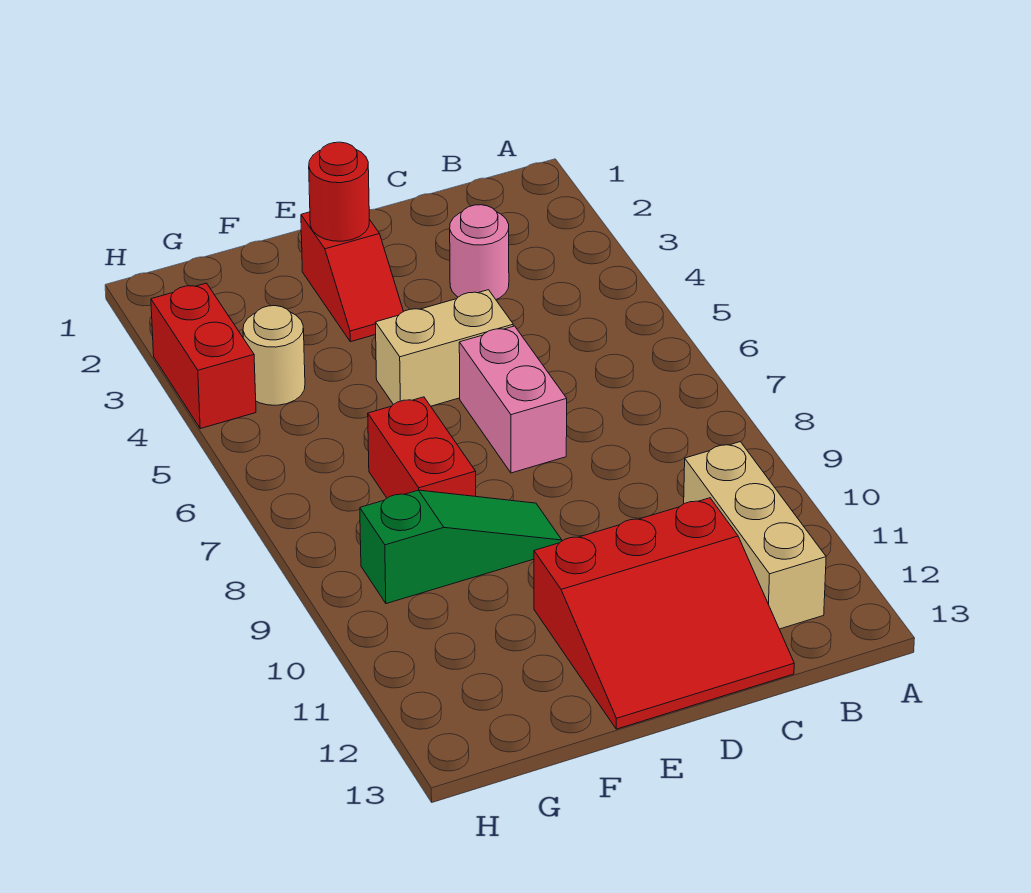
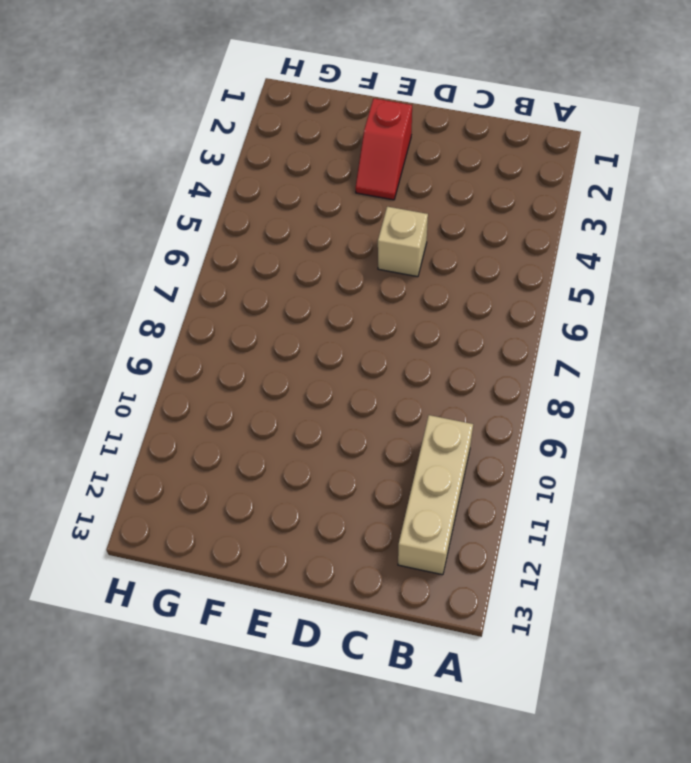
tan brick D5 level 1 -> tan brick D5:E5 level 1
none -> pink round brick C3 level 1
none -> red slope C11:E13 level 1 top 11

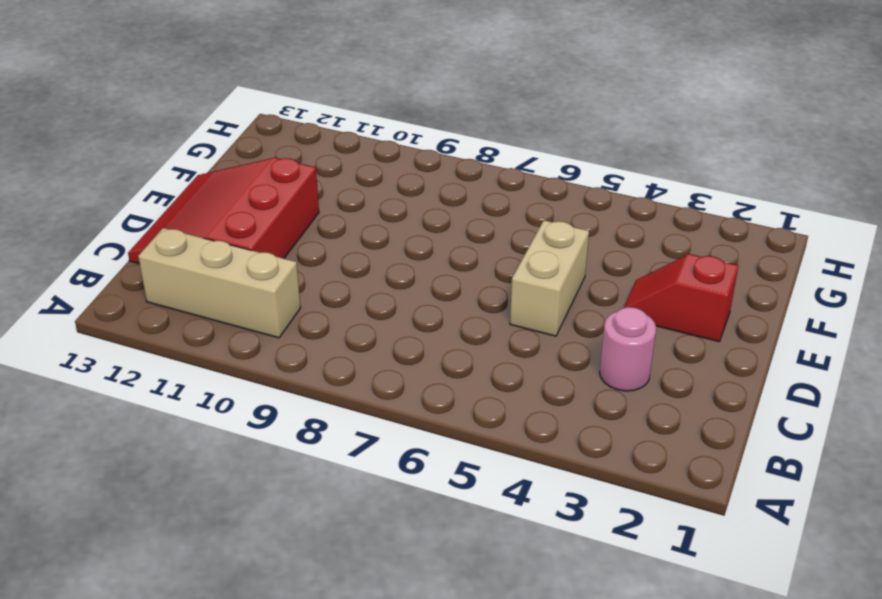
none -> pink brick D6:D7 level 1
none -> green slope E9:G9 level 1 top G

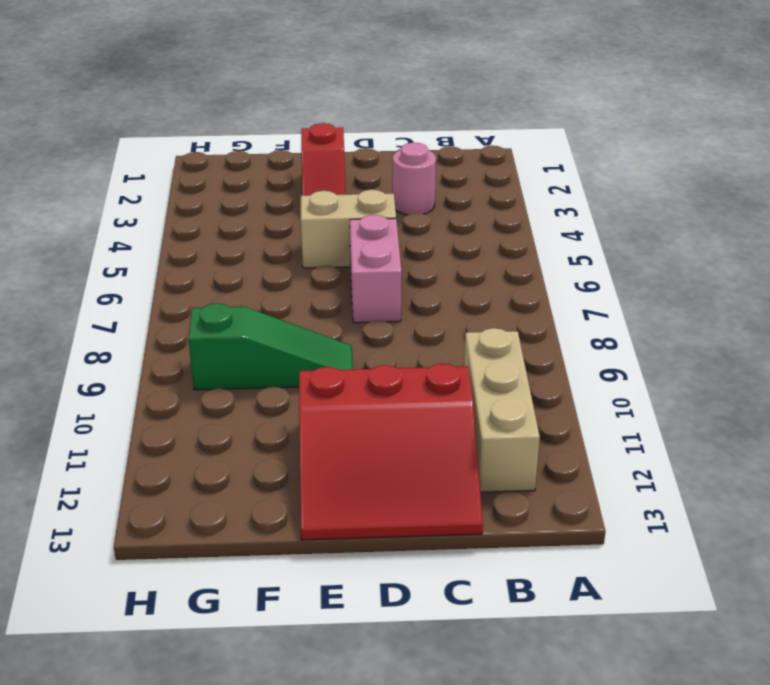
none -> red brick F7:F8 level 1
none -> tan round brick G4 level 1

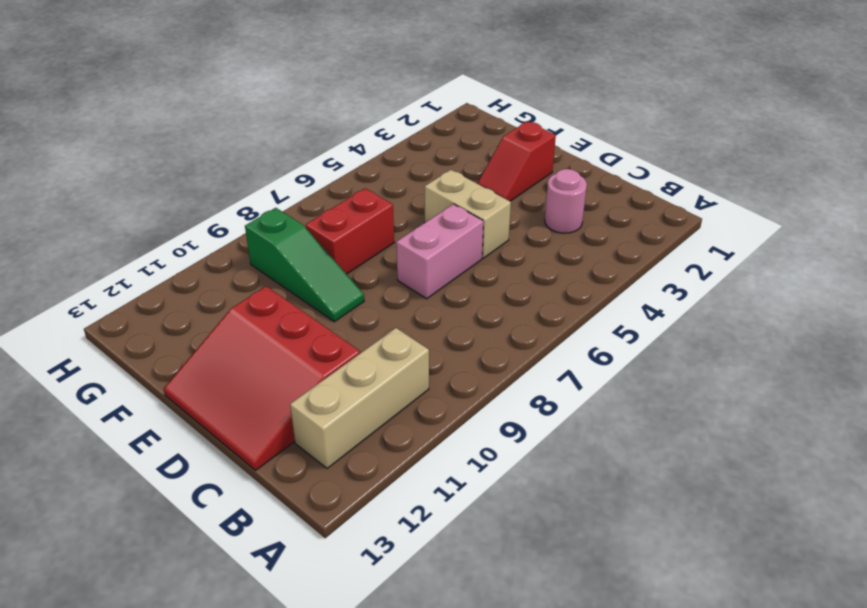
none -> tan round brick G4 level 1
none -> red brick H3:H4 level 1

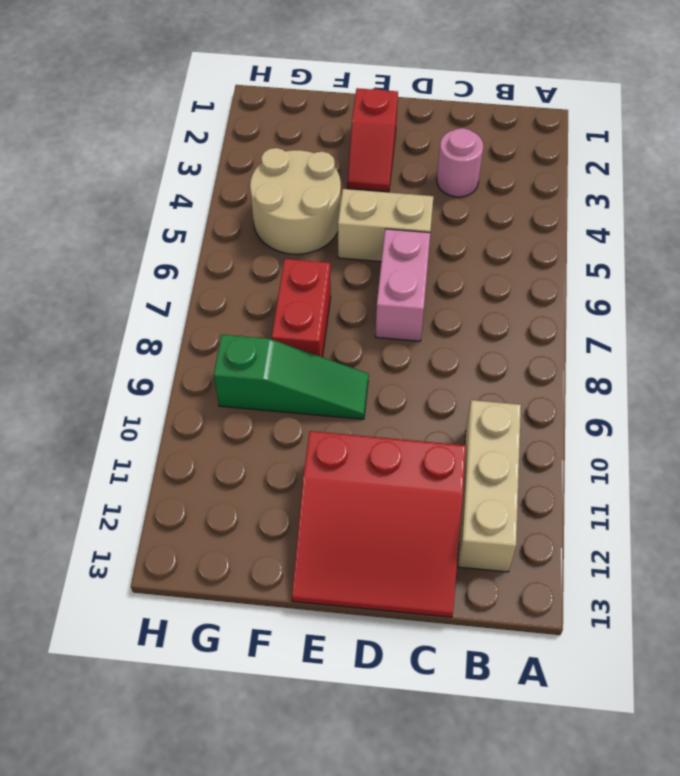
tan round brick F4:G5 level 1 -> tan round brick G4 level 1
none -> red brick H3:H4 level 1
none -> red round brick E2 level 2

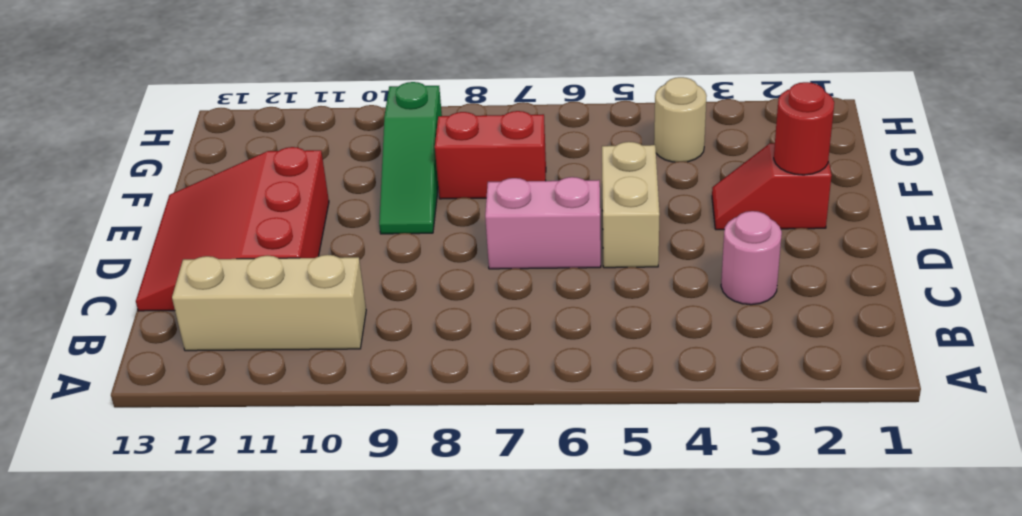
none -> red brick H3:H4 level 1

